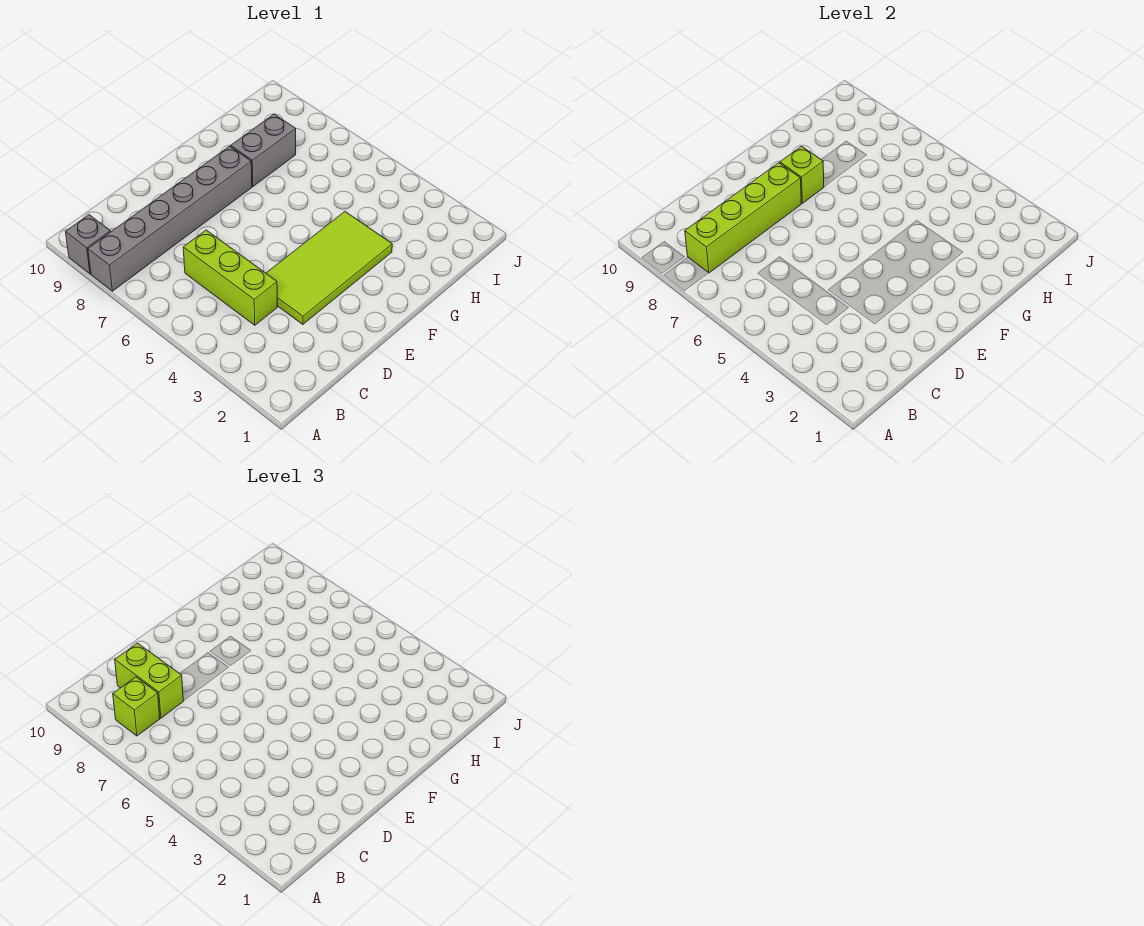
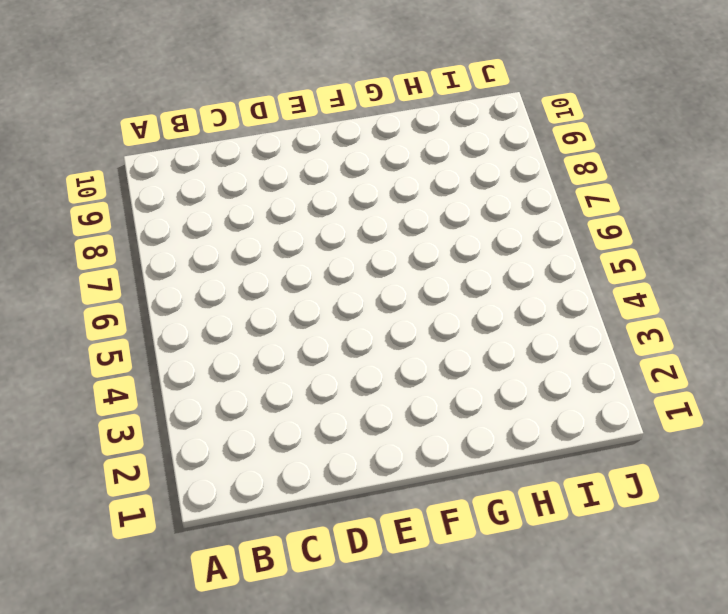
none -> grey brick A8:F8 level 1
none -> grey brick A9 level 1

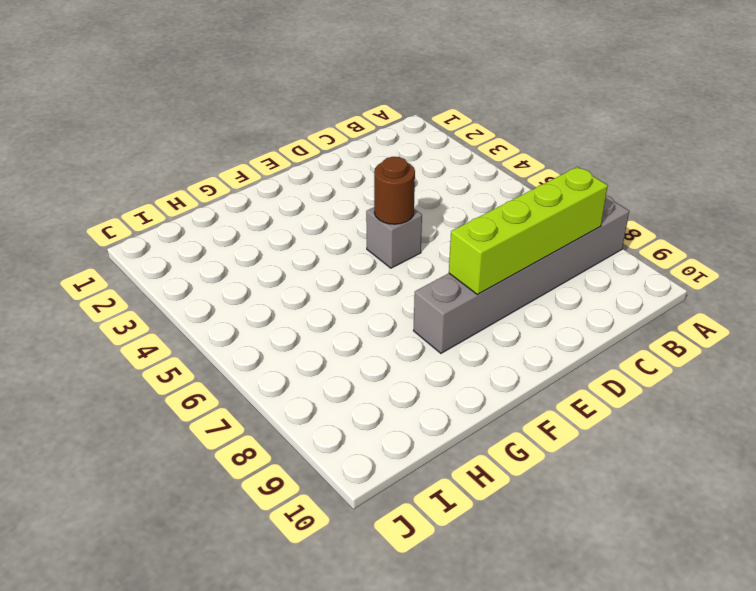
grey brick E5 level 1 -> grey brick A9 level 1
brown round brick E5 level 2 -> none
none -> lime brick C4:C6 level 1
none -> lime tile D3:G4 level 1

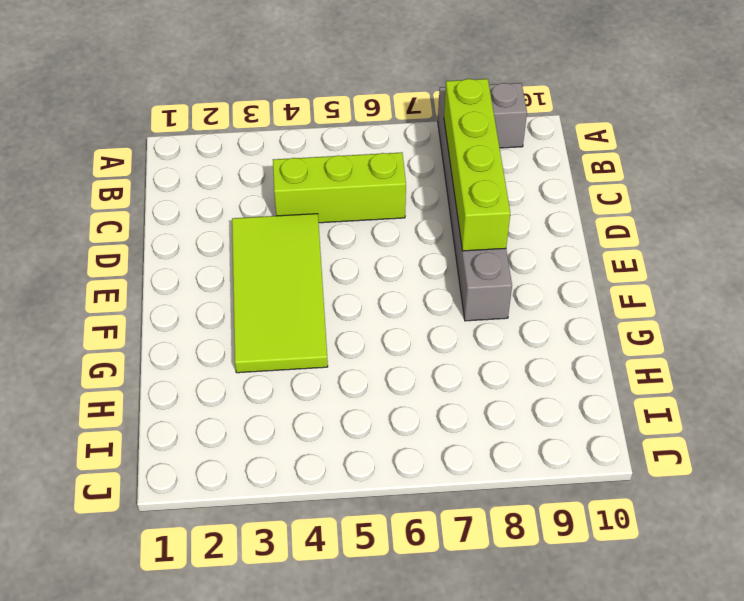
none -> grey brick G8:H8 level 1
none -> lime brick F8 level 2

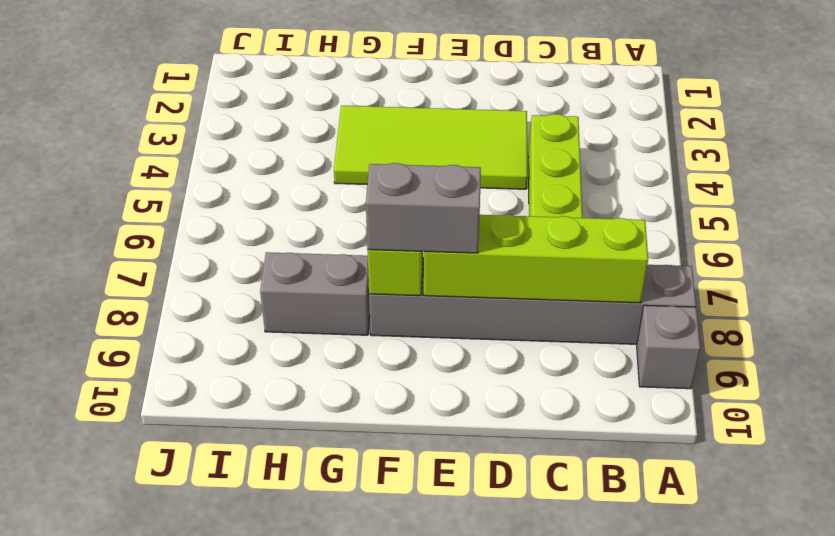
grey brick E8:F8 level 3 -> none
none -> lime brick B8 level 3
none -> lime brick C8:C9 level 3

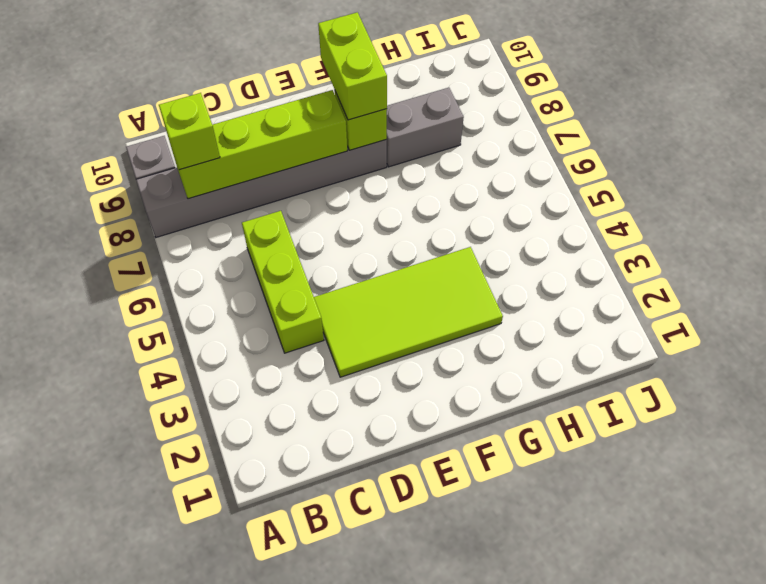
lime brick F8:F9 level 3 -> lime brick C8:C9 level 3

